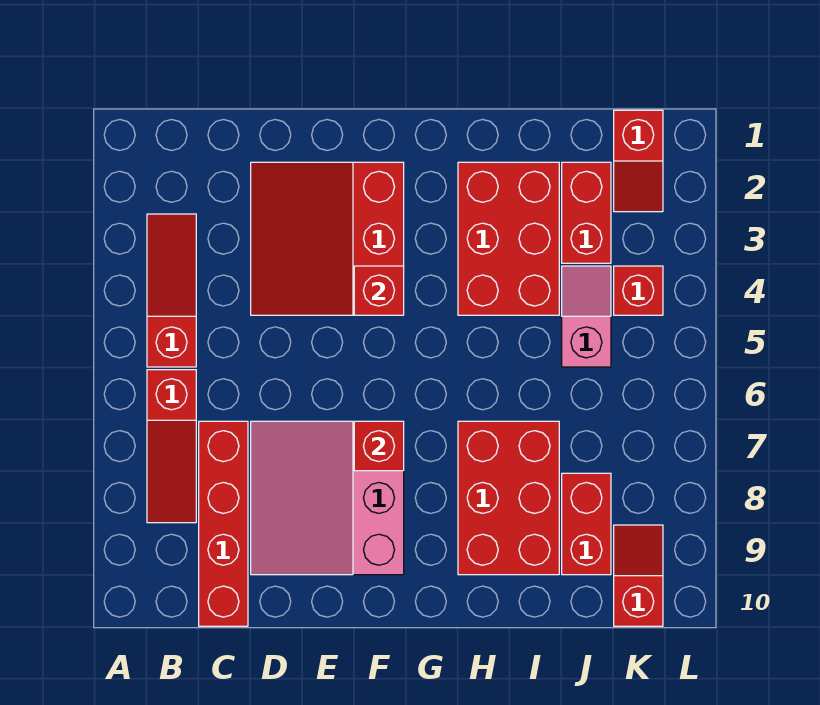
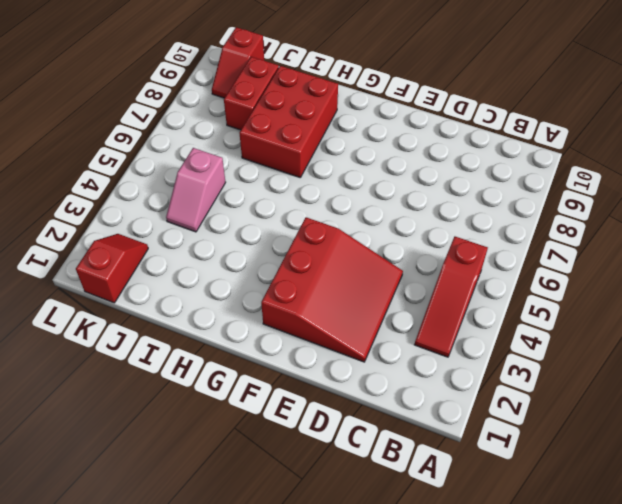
none -> red slope B6:B8 level 1 top 6
none -> red brick C7:C10 level 1
none -> pink slope D7:F9 level 1 top F

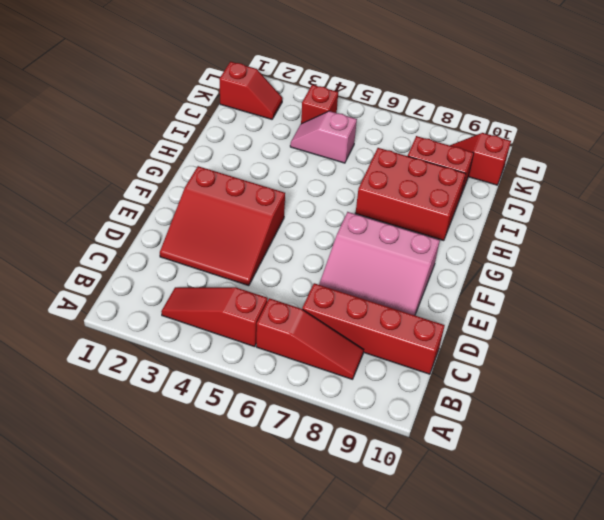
none -> red brick H2:I4 level 1
none -> red brick J2:J3 level 1
none -> red brick F4 level 2

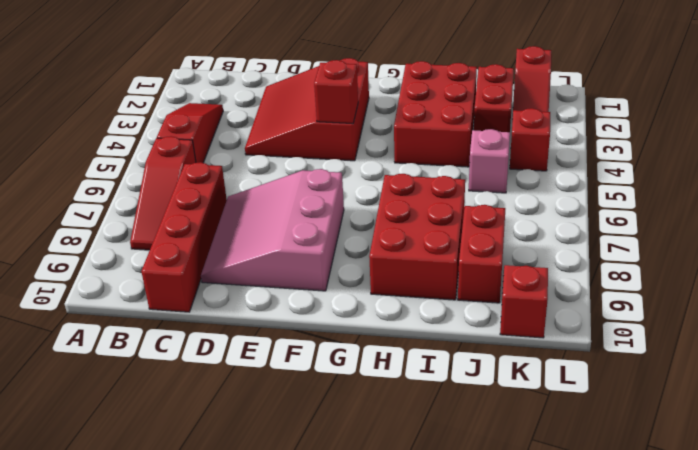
none -> red brick F7 level 2

